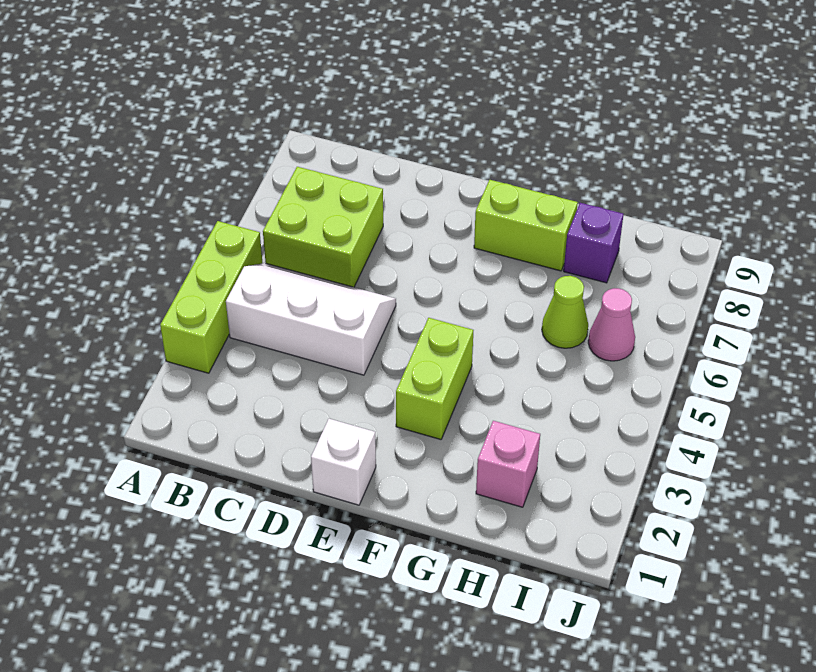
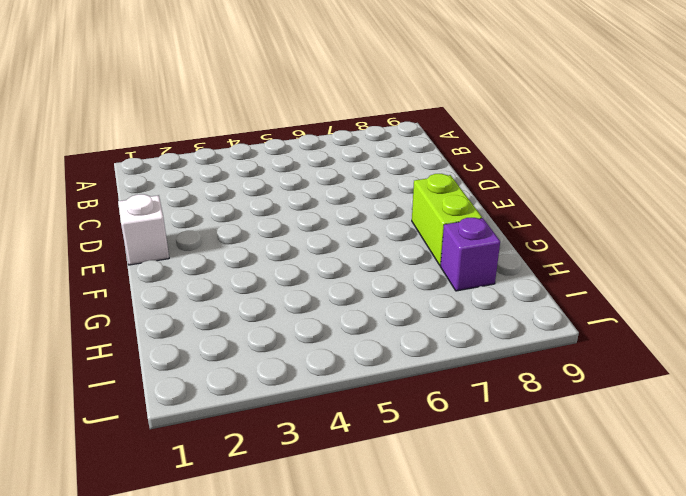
none -> lime brick A3:A5 level 1
none -> white slope B4:D5 level 1 top 4

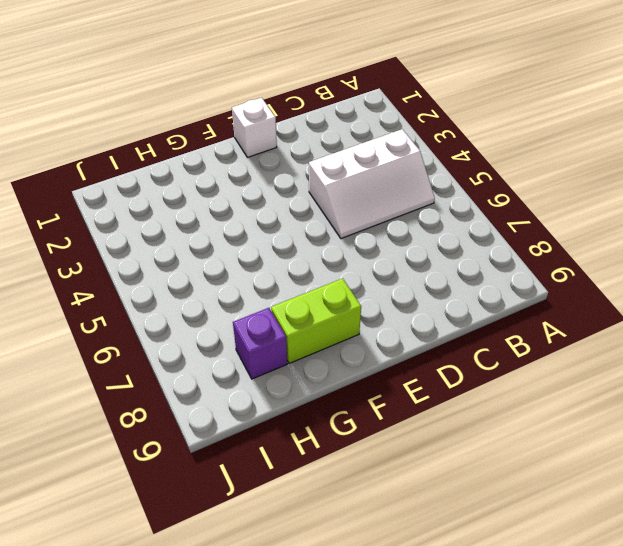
none -> lime brick A3:A5 level 1
none -> lime brick B6:C7 level 1

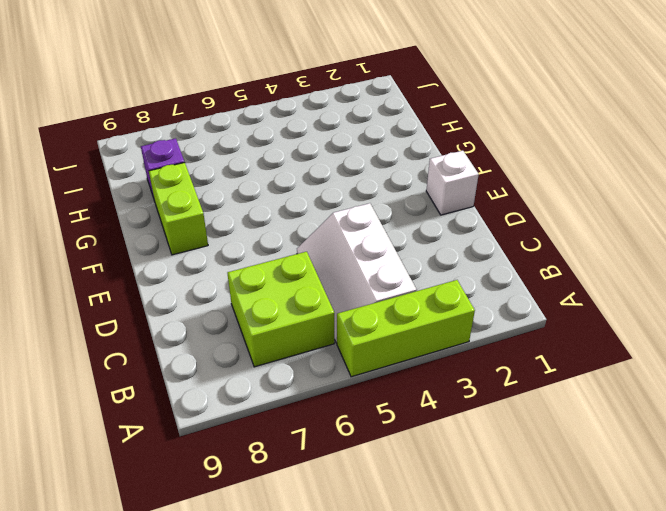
none -> lime brick F3:F4 level 1
none -> pink brick H2 level 1

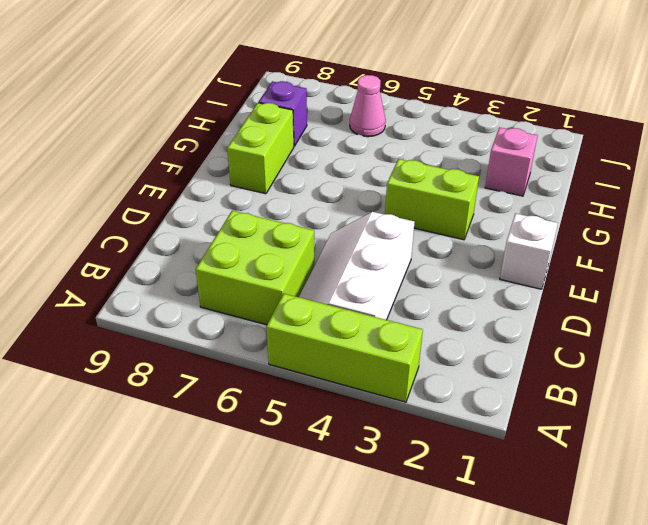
none -> lime cone H6 level 1

